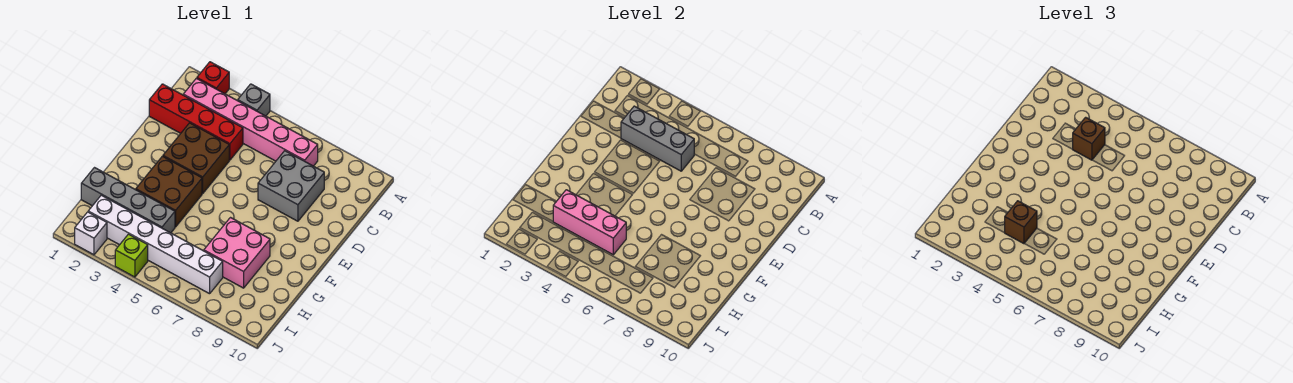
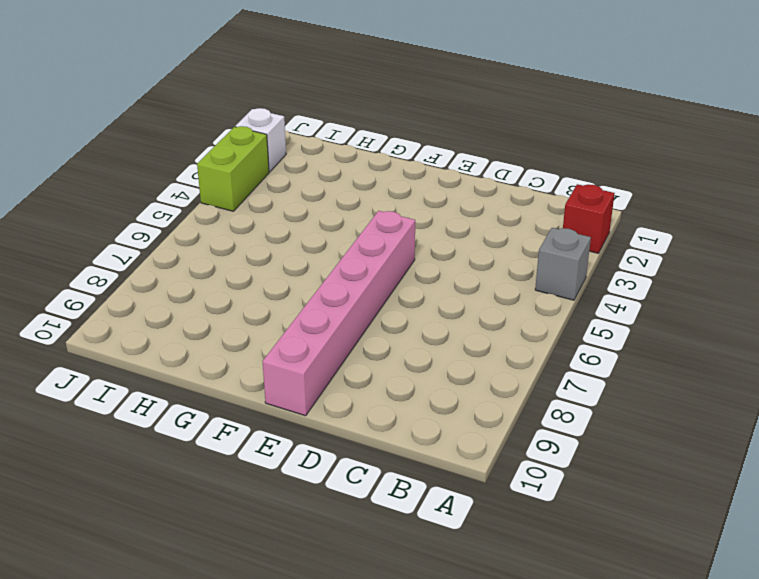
pink brick E5:E10 level 1 -> pink brick B2:B7 level 1
lime brick J3:J4 level 1 -> lime brick J4 level 1
none -> red brick C1:C4 level 1
none -> grey brick C7:D8 level 1
none -> brown brick D3:E4 level 1

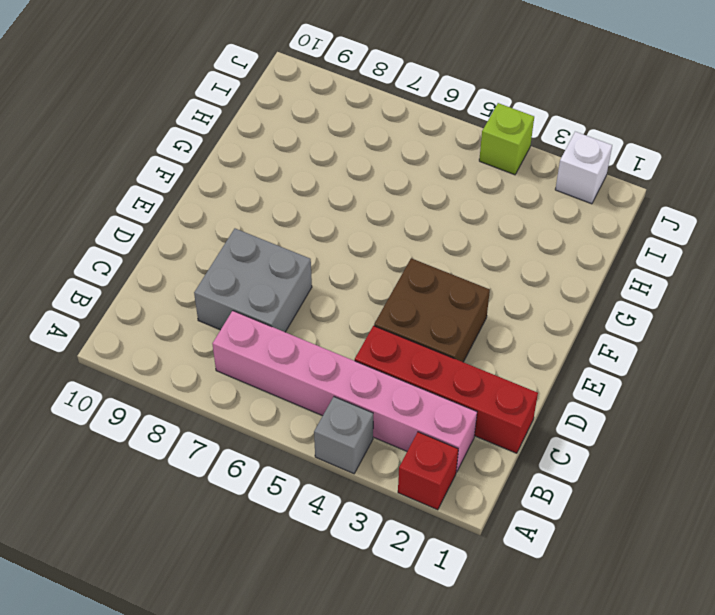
none -> brown brick F3:G4 level 1
none -> pink brick G7:H8 level 1
none -> grey brick H1:H4 level 1

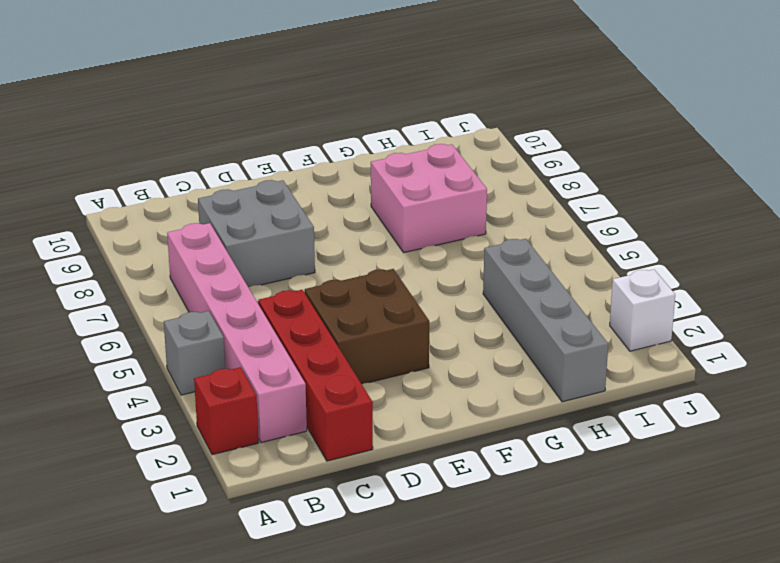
none -> brown brick F3:G4 level 1
none -> white brick I2:I7 level 1
none -> lime brick J4 level 1

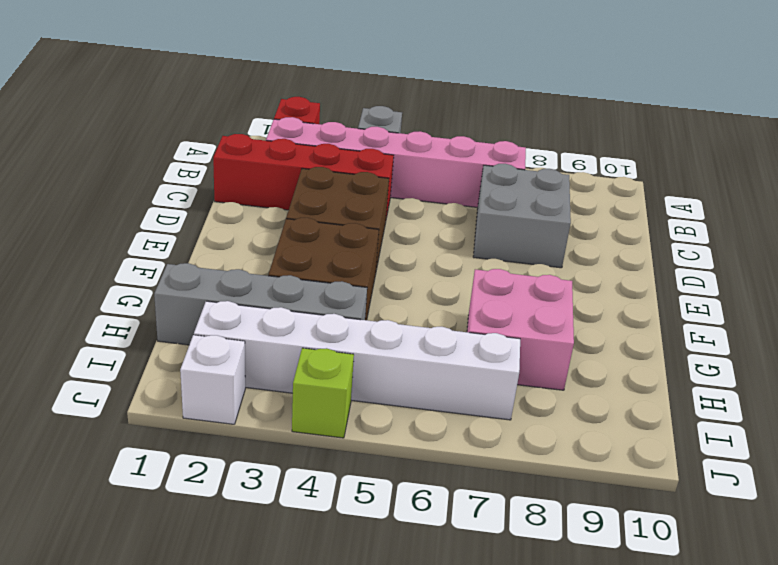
none -> grey brick C3:C5 level 2
none -> pink brick H3:H5 level 2
none -> brown brick C4 level 3

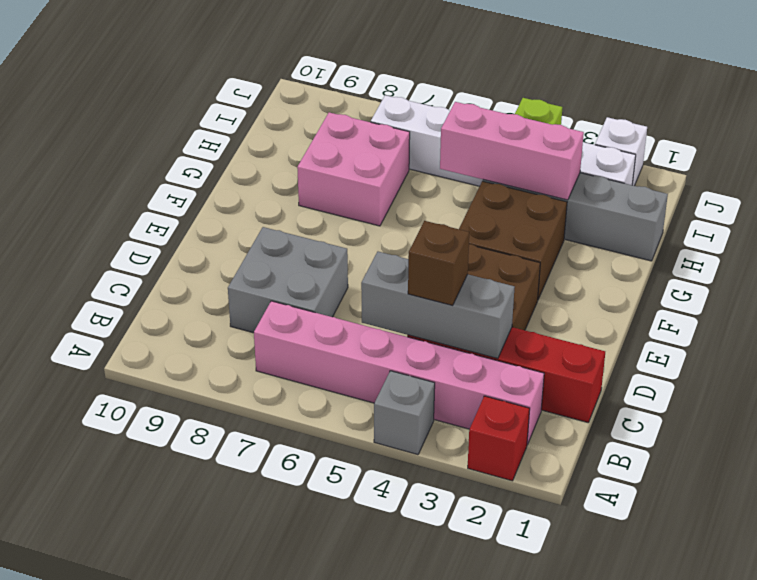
none -> brown brick H4 level 3

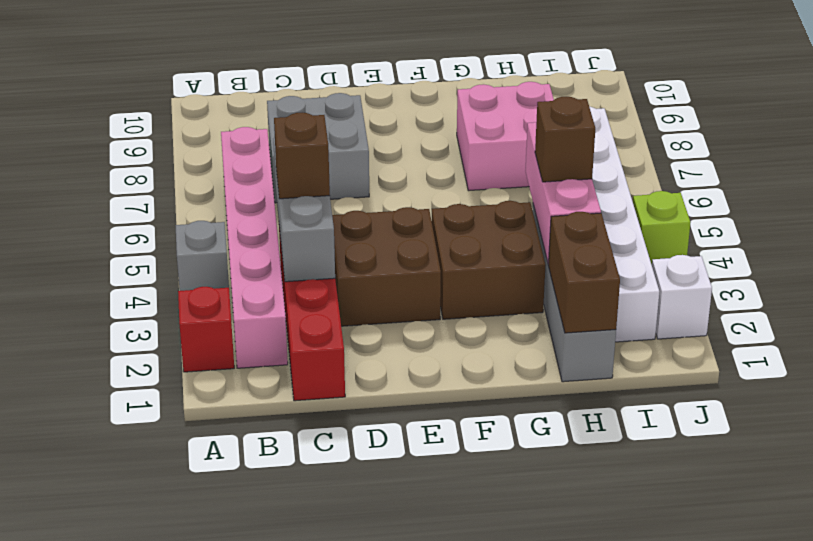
brown brick H1:H2 level 2 -> none

